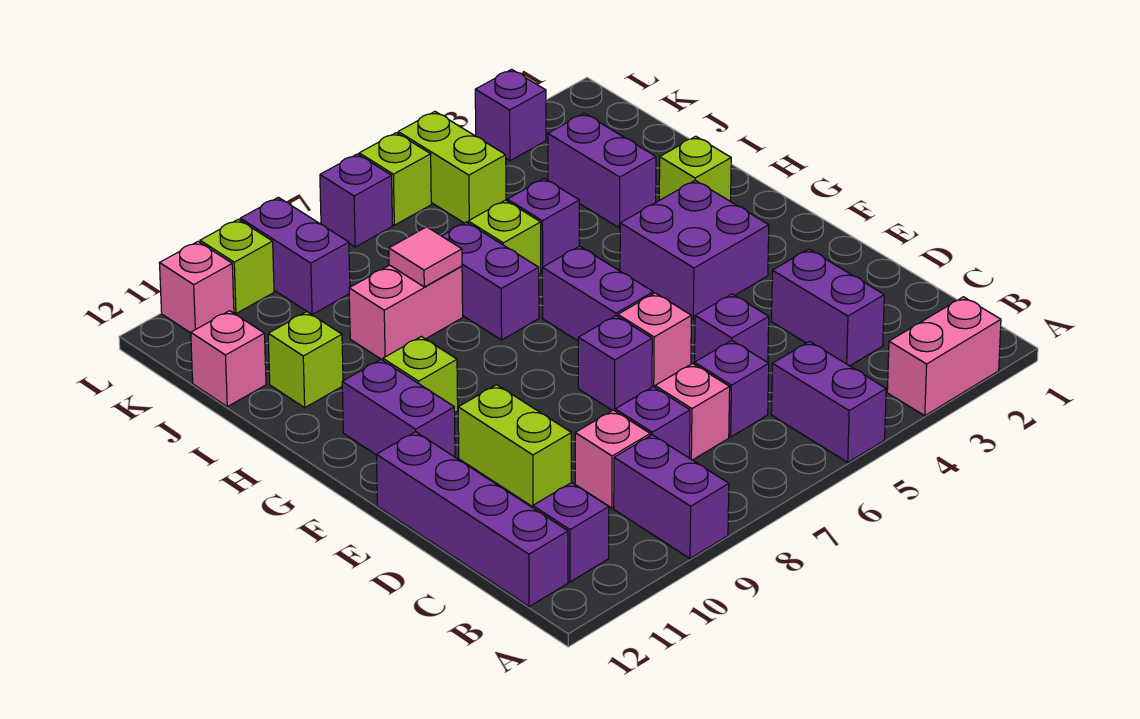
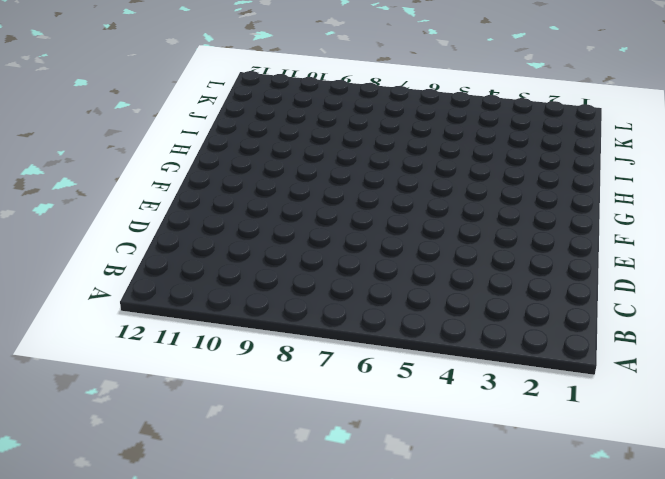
none -> pink brick A2:A3 level 1
none -> purple brick A5:B5 level 1
none -> purple brick A9:B9 level 1
none -> purple brick B11 level 1

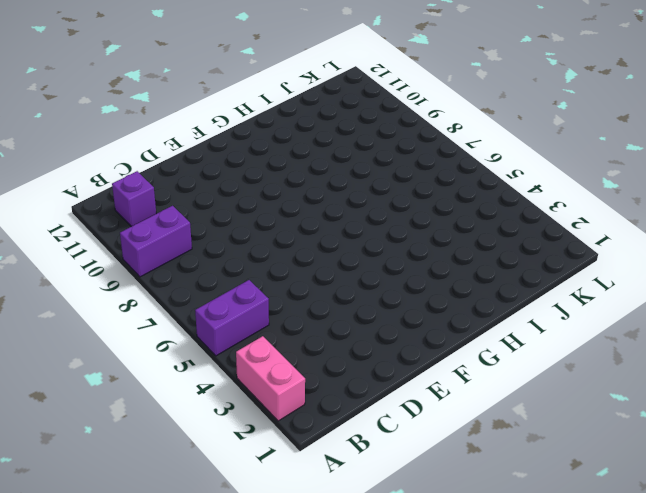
none -> purple brick B12:E12 level 1
none -> purple brick C3:D3 level 1
none -> purple brick C6 level 1
none -> pink brick C7 level 1

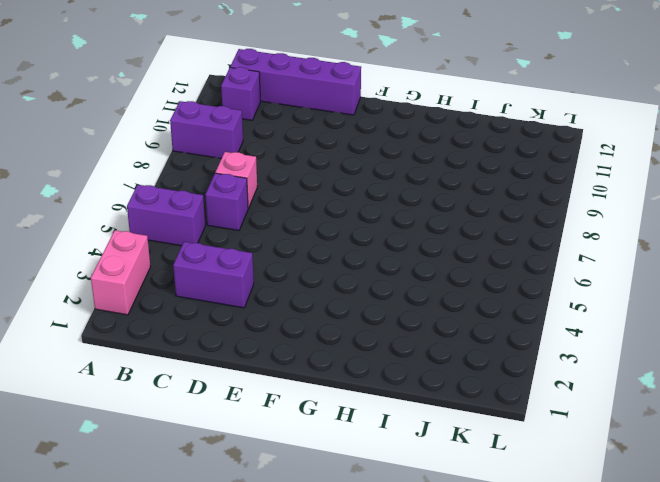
none -> purple brick C8 level 1
none -> pink brick C9 level 1
none -> purple brick D5 level 1
none -> lime brick D10:E10 level 1

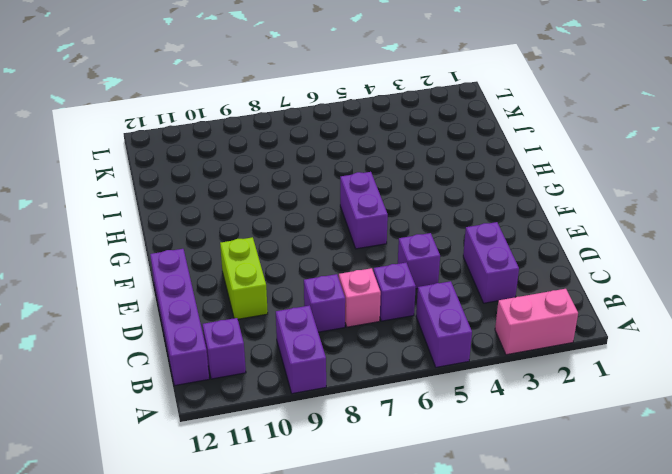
none -> pink brick C9 level 1
none -> pink brick E6 level 1
none -> purple brick E7 level 1
none -> purple brick F3:G4 level 1

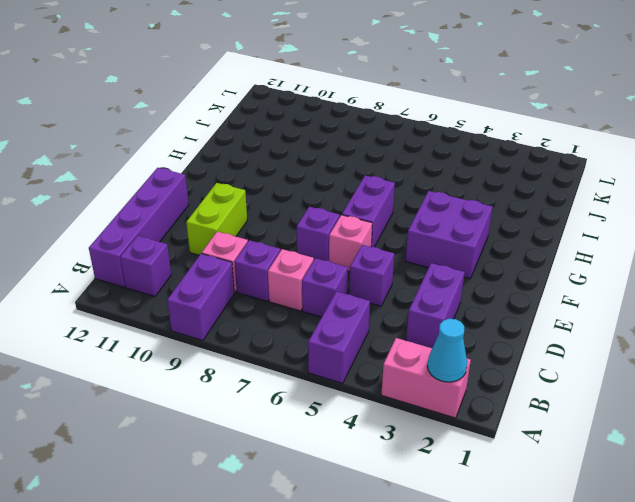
cyan cone A2 level 2 -> none
none -> purple brick F11:G11 level 1
none -> lime brick G10 level 1
none -> lime brick H2 level 1
none -> purple brick H7:I7 level 1

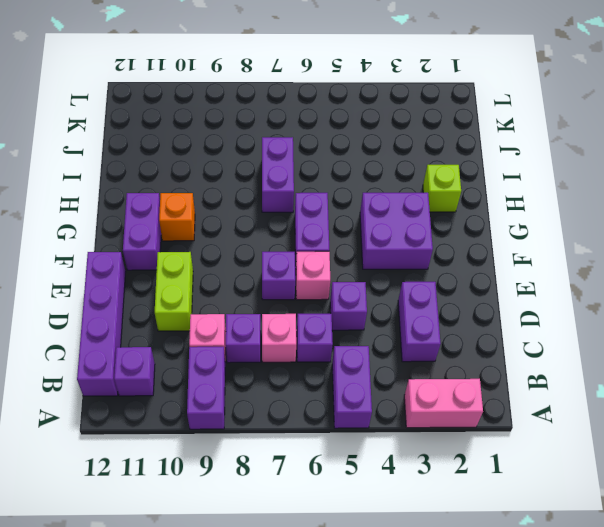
orange brick G10 level 1 -> lime brick G10 level 1
none -> purple brick I3:J3 level 1
none -> purple brick I5 level 1
none -> lime brick I6 level 1
none -> pink brick I8:I9 level 1

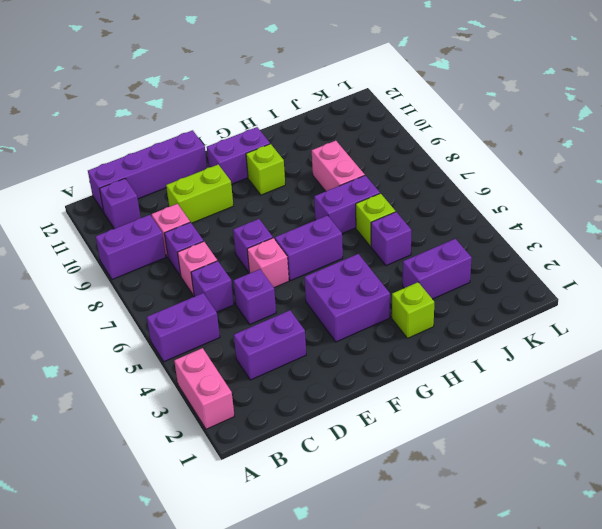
none -> lime brick I11 level 1
none -> pink brick J12 level 1
none -> lime brick K5:L5 level 1
none -> purple brick K9:L9 level 1

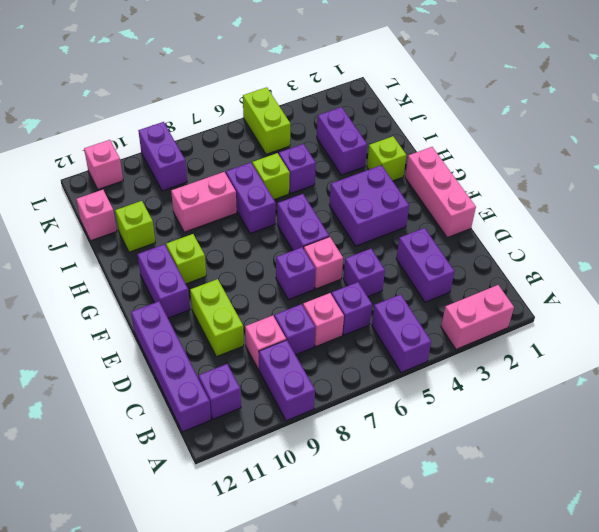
pink brick E1:G1 level 1 -> none
none -> purple brick L3 level 1
none -> lime brick L6 level 1
none -> purple brick L7 level 1
none -> lime brick L10 level 1

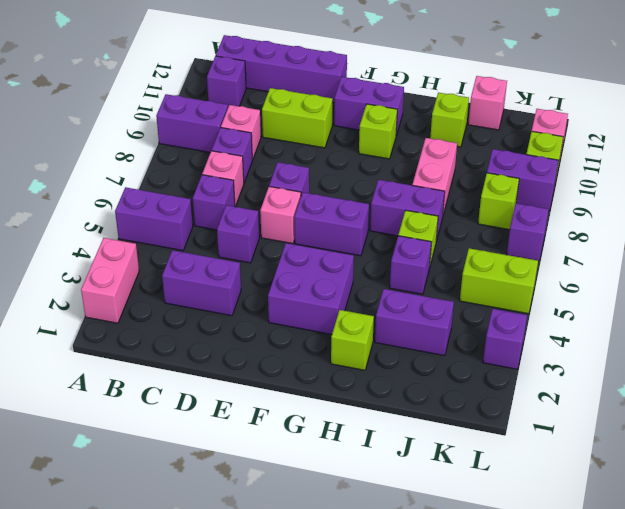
lime brick K8 level 1 -> lime brick L6 level 1
none -> pink tile I8 level 2

